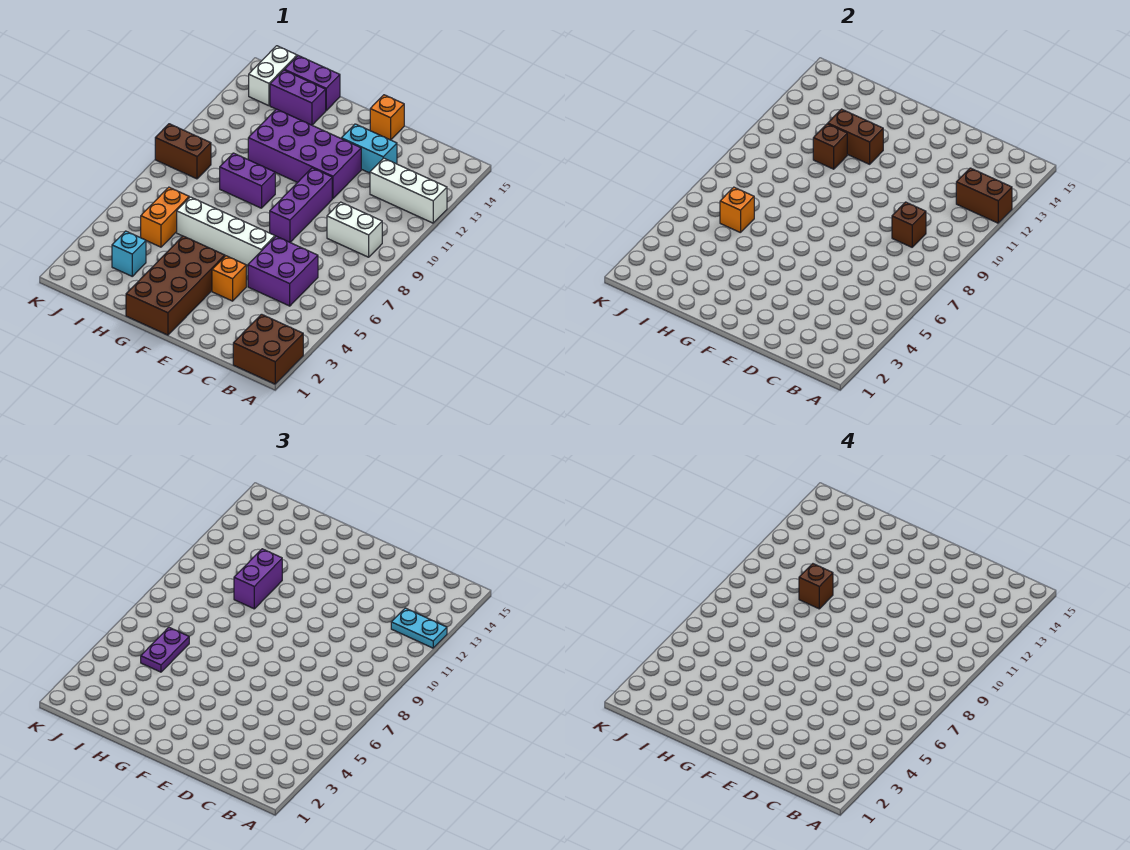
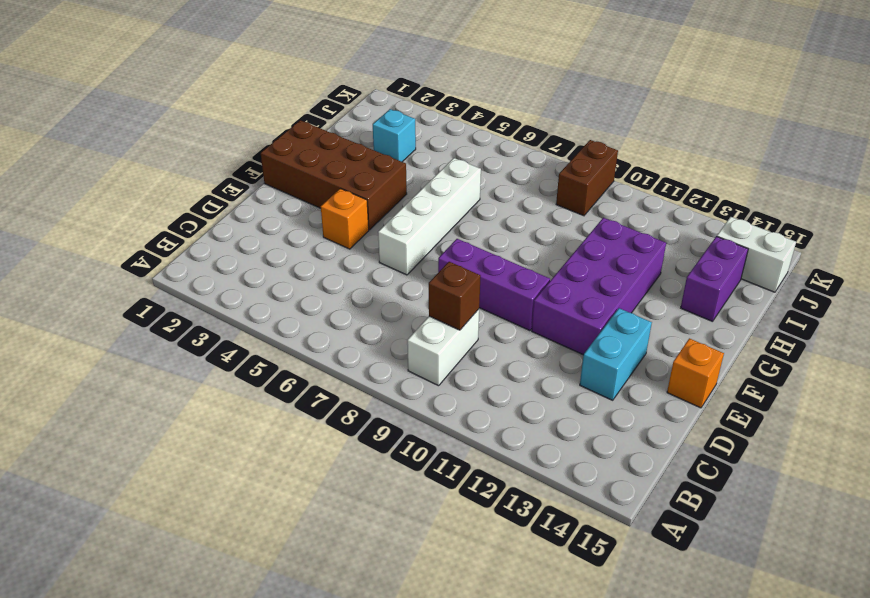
none -> brown brick A1:B2 level 1
none -> white brick A12:C12 level 1
none -> purple brick C5:D6 level 1

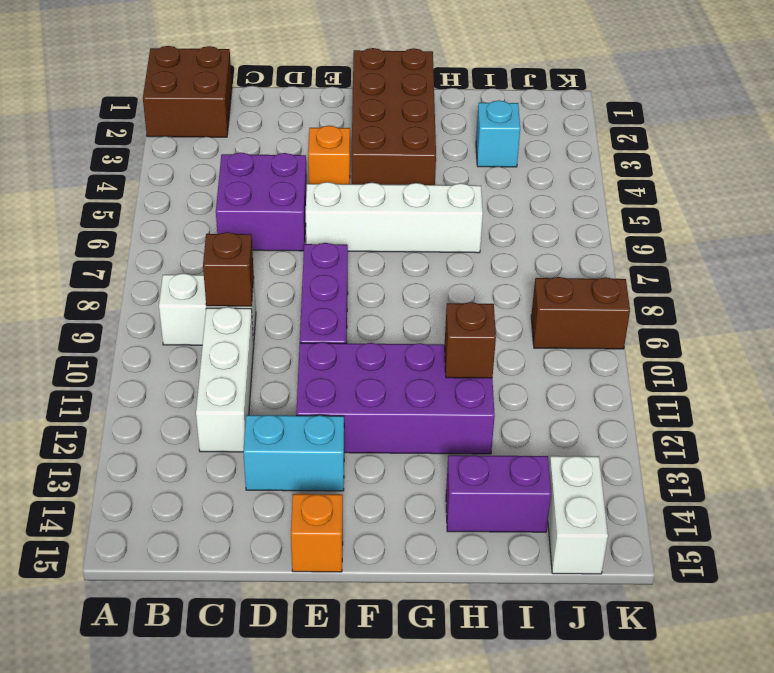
white brick C10:C12 level 1 -> white brick A12:C12 level 1
none -> purple brick G9:H9 level 1
none -> purple brick H15:I15 level 1
none -> orange brick I5:I6 level 1

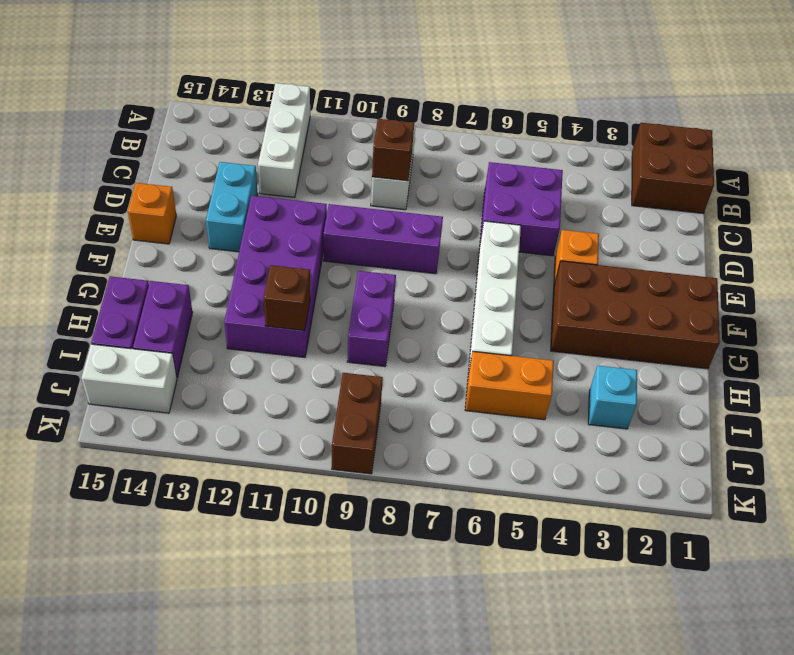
none -> brown brick A12:B12 level 2
none -> brown brick G12:H12 level 2
none -> orange brick I6 level 2

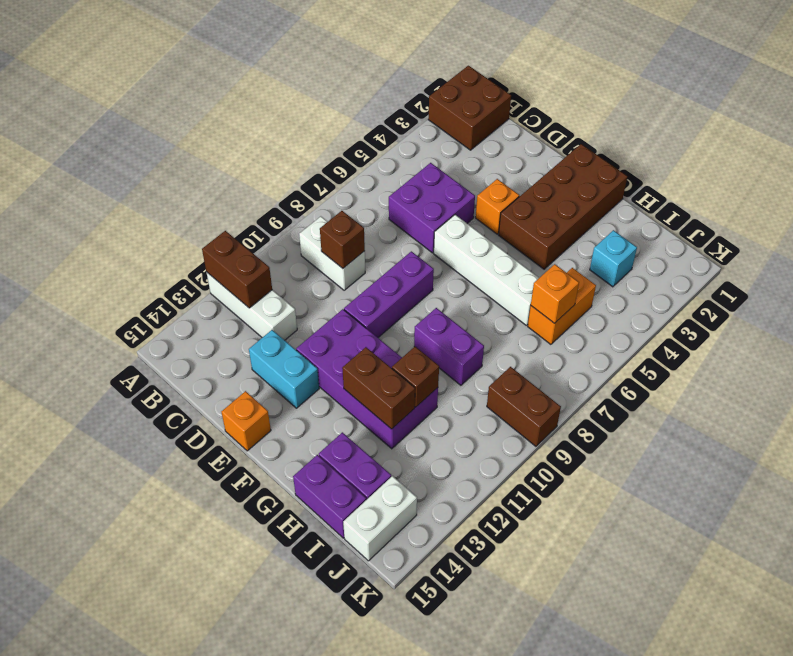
none -> cyan plate A12:B12 level 3
none -> purple brick H10:H11 level 3
none -> purple plate I5:I6 level 3

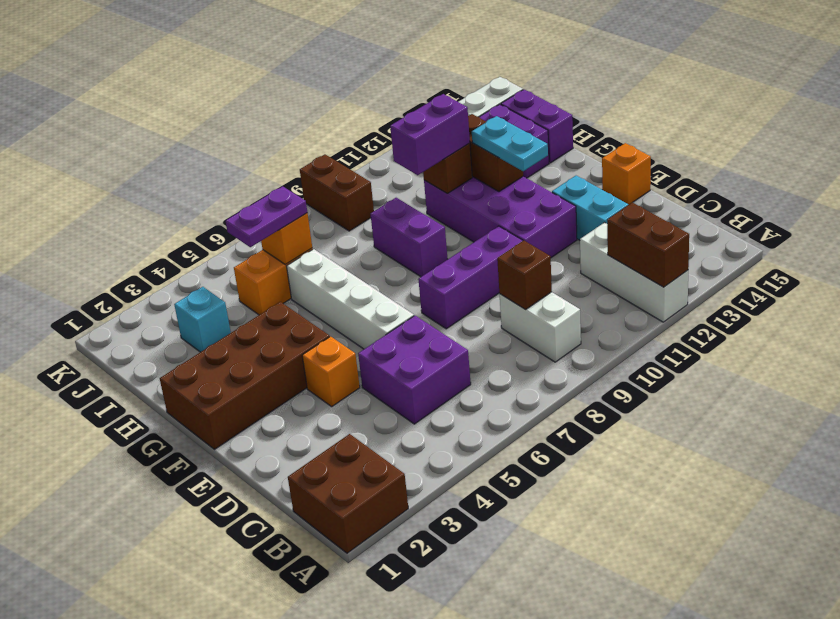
cyan plate F12:G12 level 3 -> cyan plate A12:B12 level 3
none -> brown brick H10 level 4

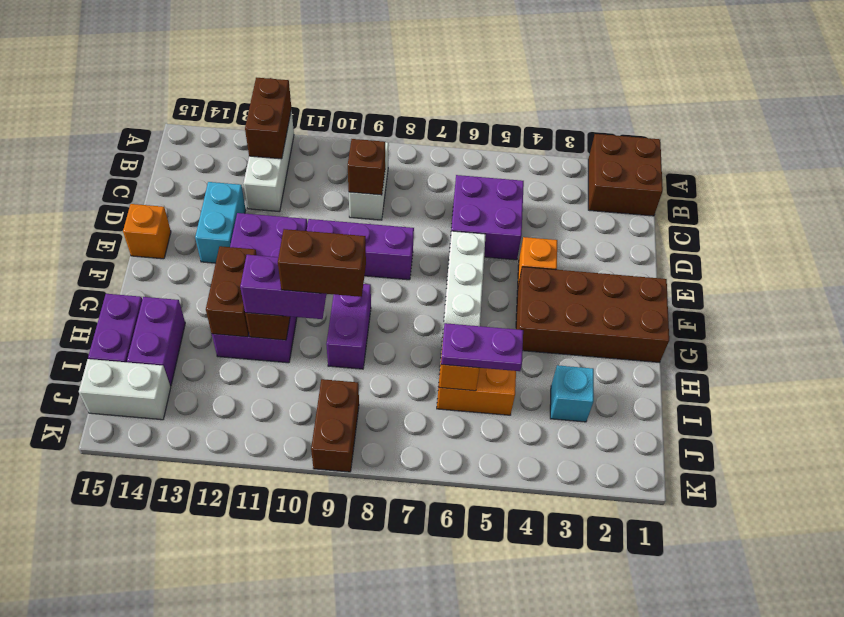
brown brick H9:H10 level 4 -> brown brick H10 level 4
none -> cyan plate A12:B12 level 3

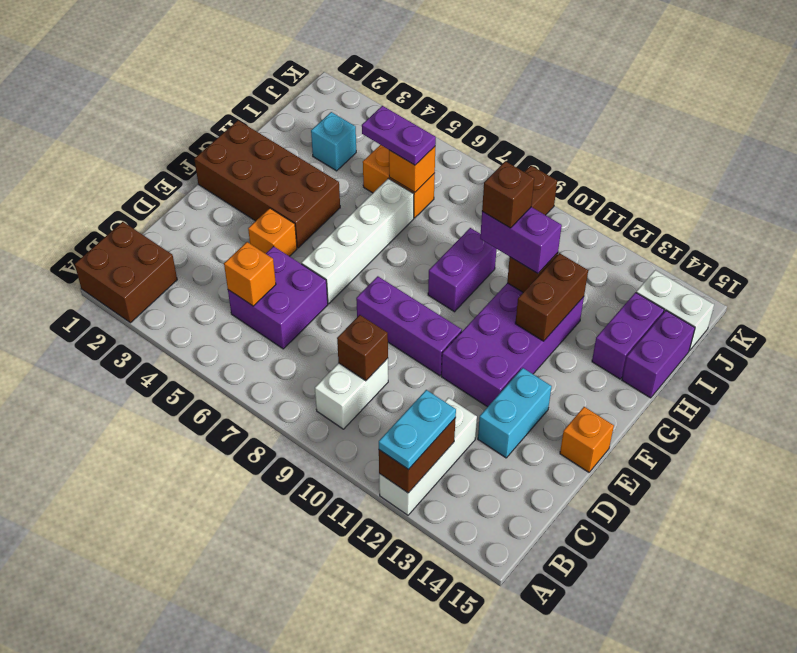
orange brick C5 level 2 -> none

